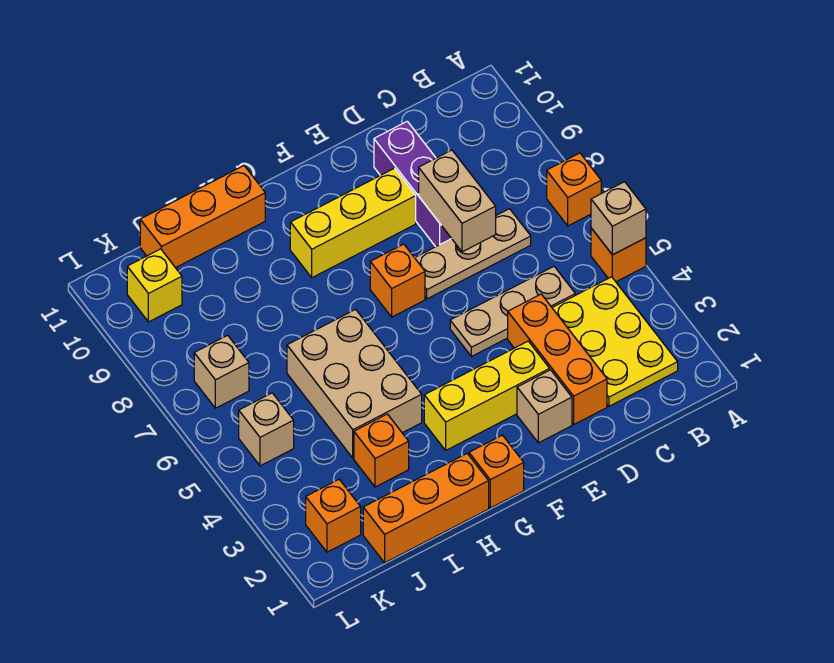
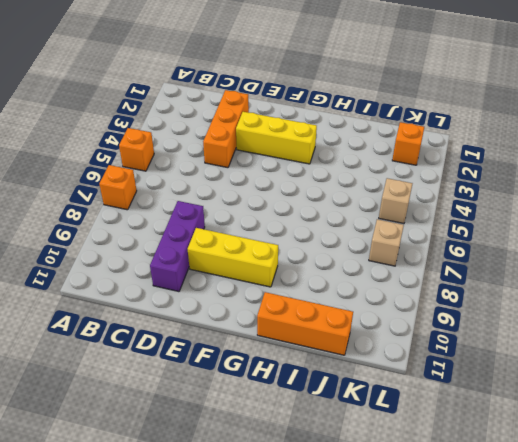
none -> yellow plate B2:C4 level 1
none -> tan plate C5:E5 level 1
none -> tan plate C7:E7 level 1

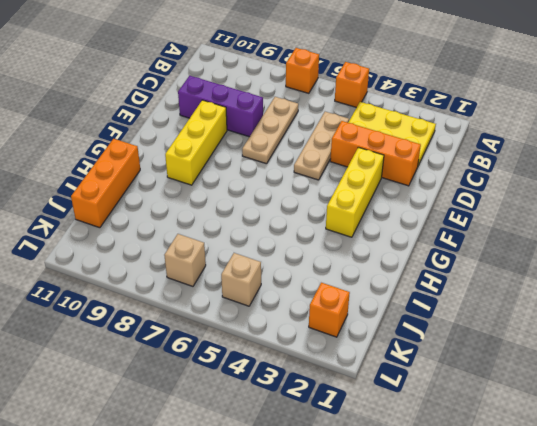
none -> tan brick E2 level 1
none -> orange brick F7 level 1
none -> orange brick G1 level 1

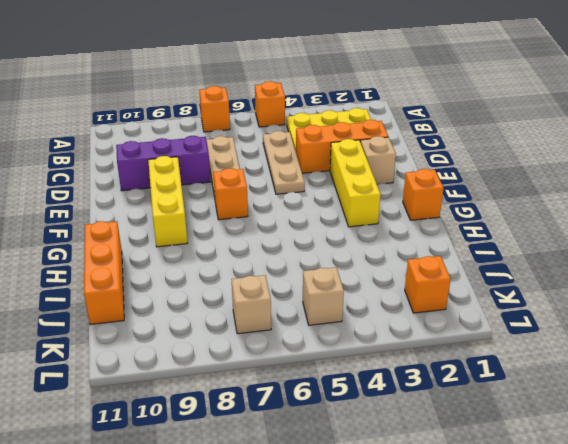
none -> orange brick H1:J1 level 1
none -> tan brick H4:I6 level 1
none -> orange brick I3 level 1

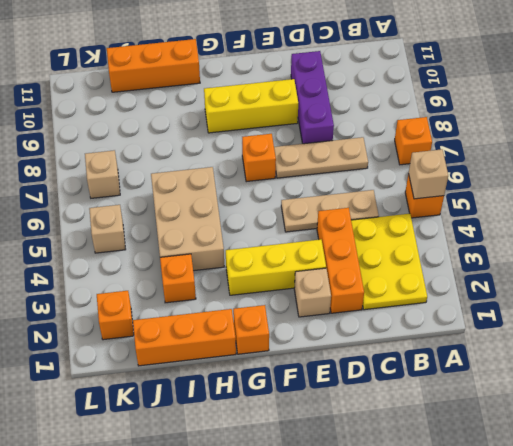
none -> yellow brick K10 level 1
none -> tan brick D7:D8 level 2

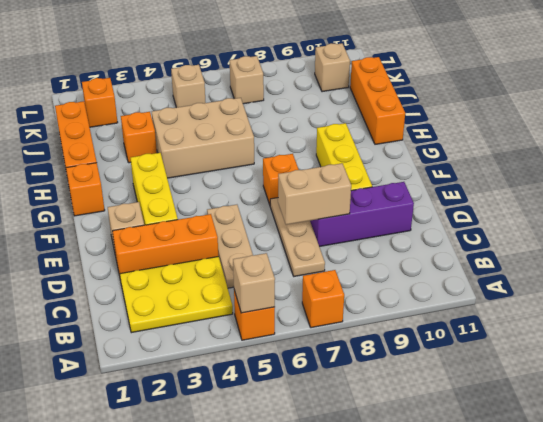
tan brick K10 level 1 -> yellow brick K10 level 1

